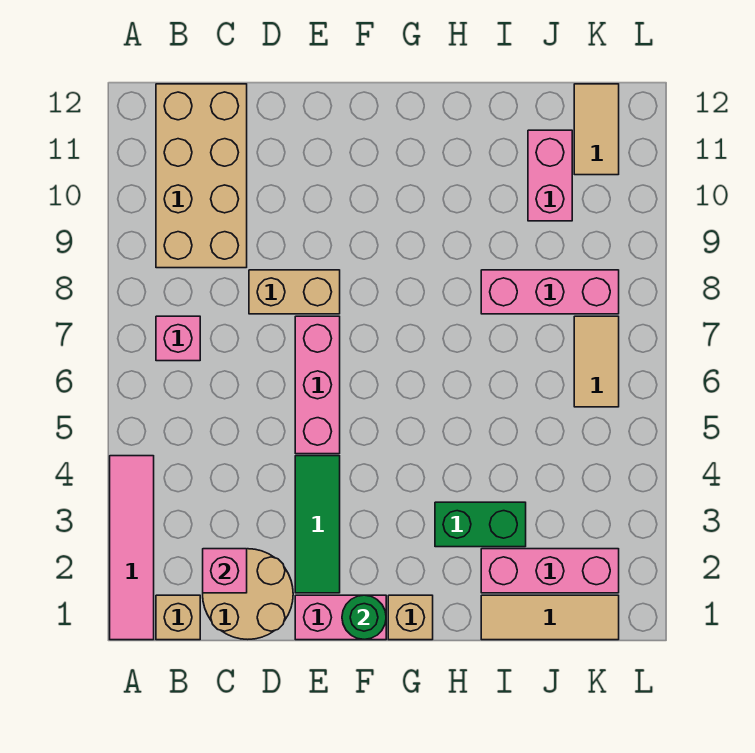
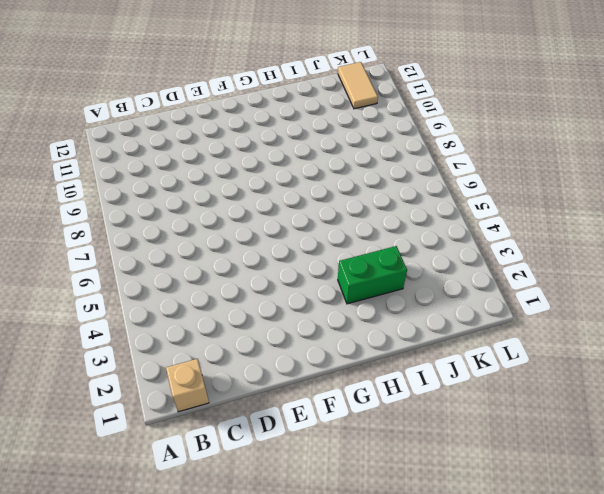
none -> pink tile A1:A4 level 1
none -> pink brick B7 level 1
none -> tan brick B9:C12 level 1

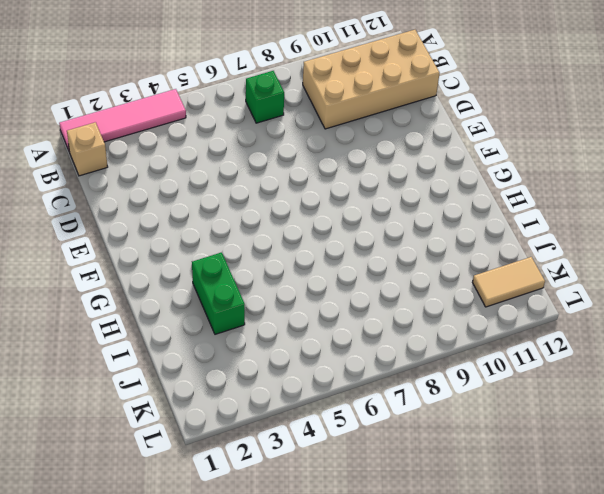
green brick B7 level 1 -> pink brick B7 level 1
none -> tan round brick C1:D2 level 1
none -> tan brick D8:E8 level 1
none -> pink brick E1:F1 level 1

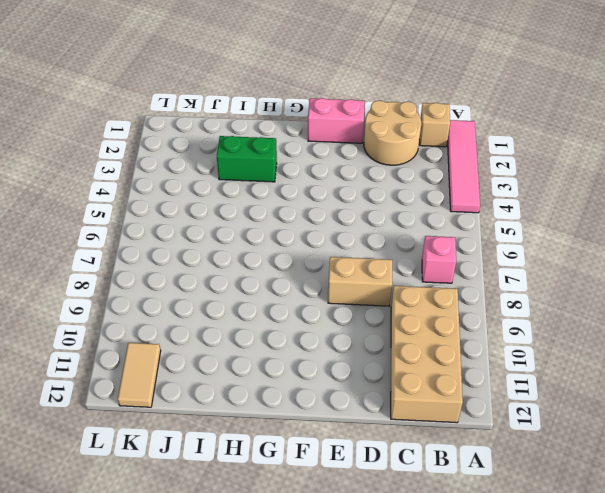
none -> green tile E2:E4 level 1
none -> pink brick E5:E7 level 1
none -> tan brick G1 level 1

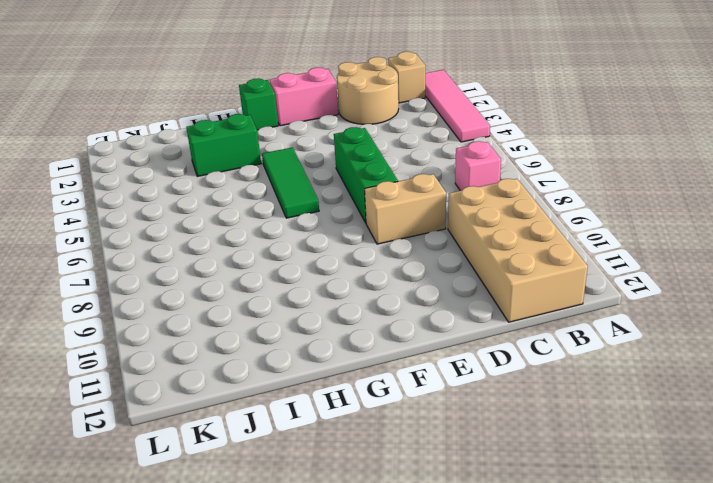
green brick E5:E7 level 1 -> pink brick E5:E7 level 1
green brick G1 level 1 -> tan brick G1 level 1
green tile G4:G6 level 1 -> green tile E2:E4 level 1
none -> tan tile I1:K1 level 1
none -> pink brick I2:K2 level 1
none -> pink brick I8:K8 level 1

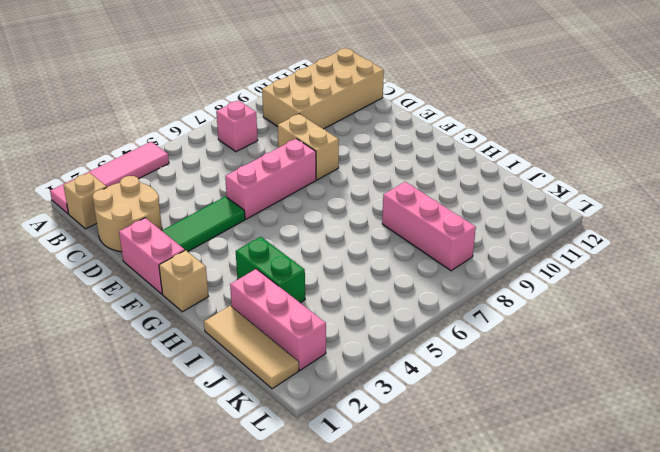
none -> pink brick J10:J11 level 1
none -> tan tile K6:K7 level 1
none -> tan tile K11:K12 level 1

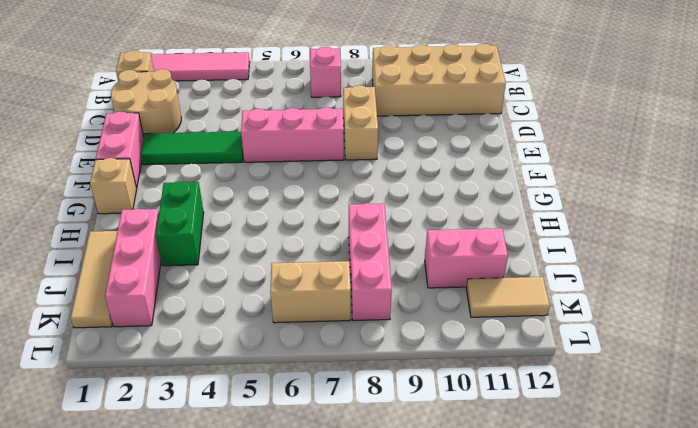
tan brick K6:K7 level 1 -> tan tile K6:K7 level 1
none -> pink brick C2 level 2
none -> green round brick F1 level 2

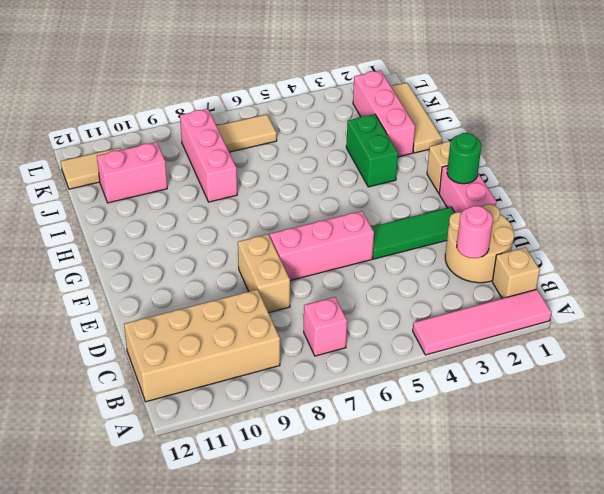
pink round brick C2 level 2 -> pink brick C2 level 2

